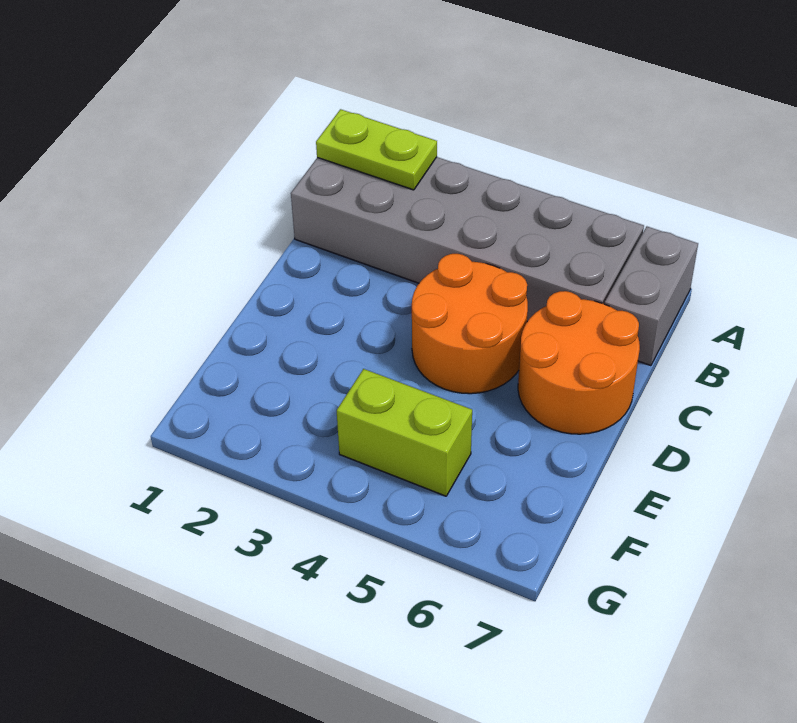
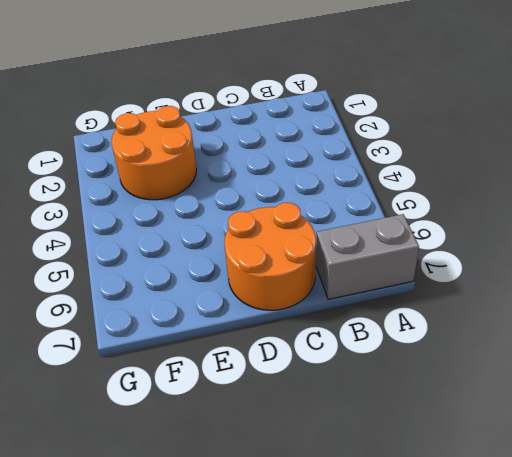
orange round brick E2:F3 level 1 -> orange round brick C4:D5 level 1
none -> grey brick A1:B6 level 1
none -> lime brick F4:F5 level 1

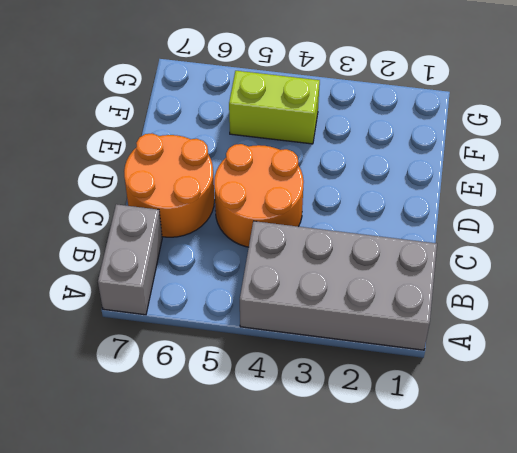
grey brick A1:B4 level 1 -> grey brick A1:B6 level 1
none -> lime plate A1:A2 level 2

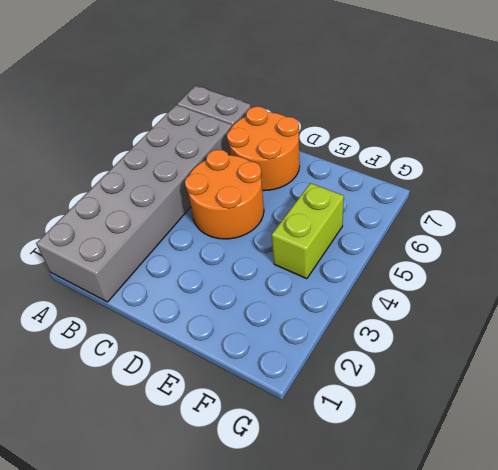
none -> lime plate A1:A2 level 2

